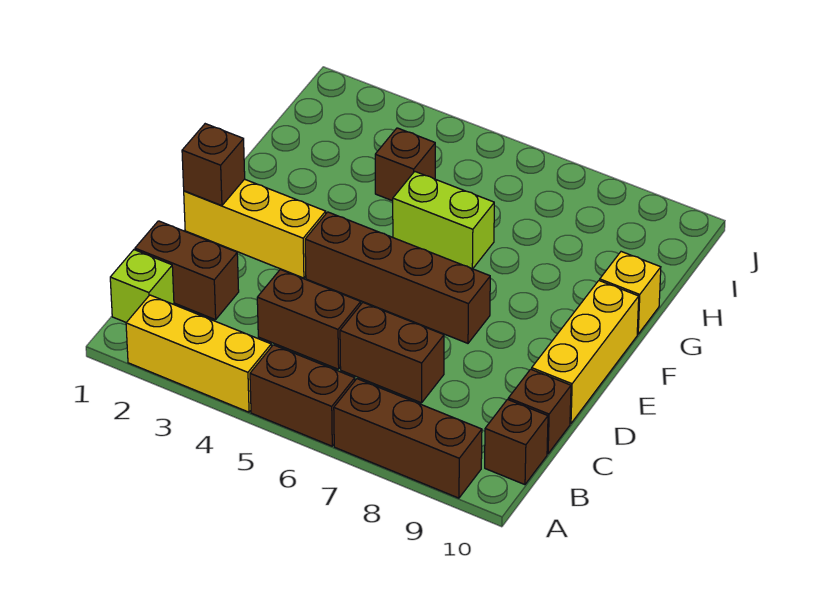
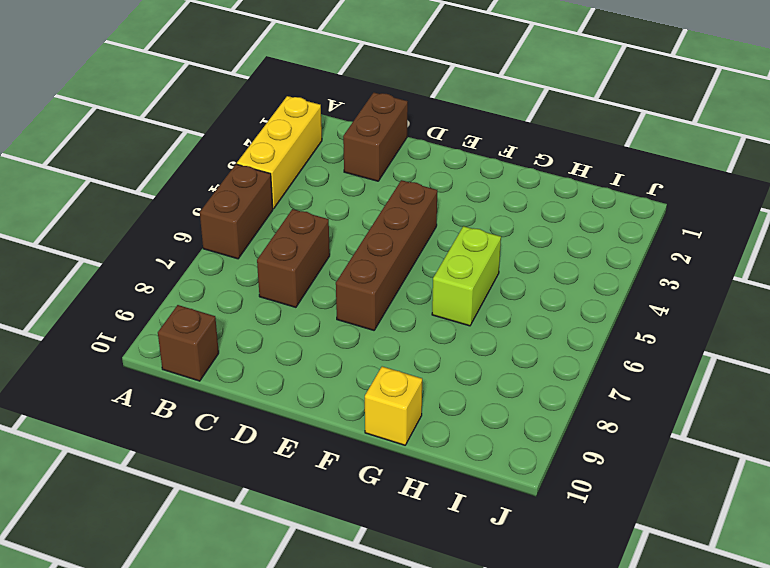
none -> brown brick A7:A9 level 1
none -> lime brick B1 level 1
none -> brown brick C4:C5 level 1

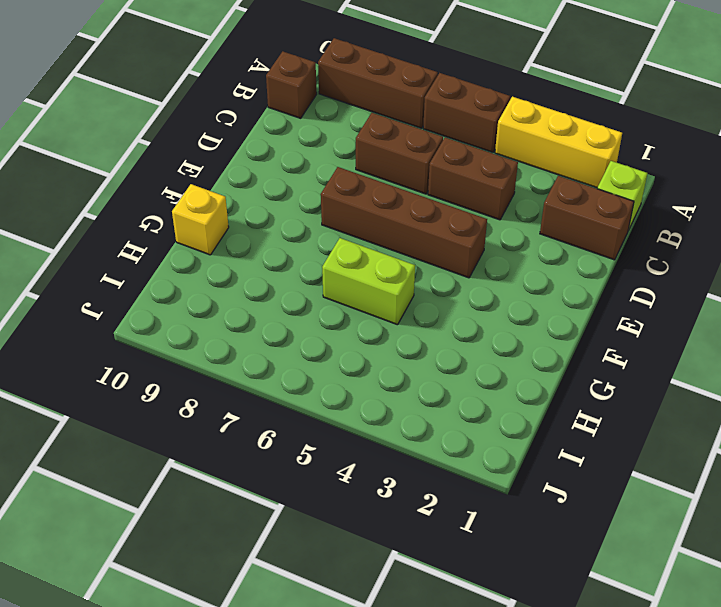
none -> brown brick C10 level 1
none -> yellow brick D10:F10 level 1
none -> yellow brick E1:E3 level 1

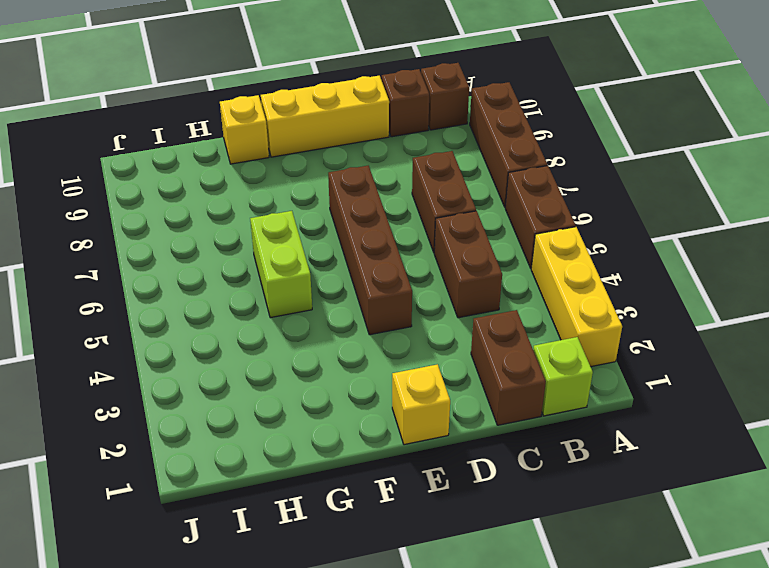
yellow brick E1 level 1 -> yellow brick E1:E3 level 1
none -> brown brick H4 level 1
none -> brown brick E1 level 2

